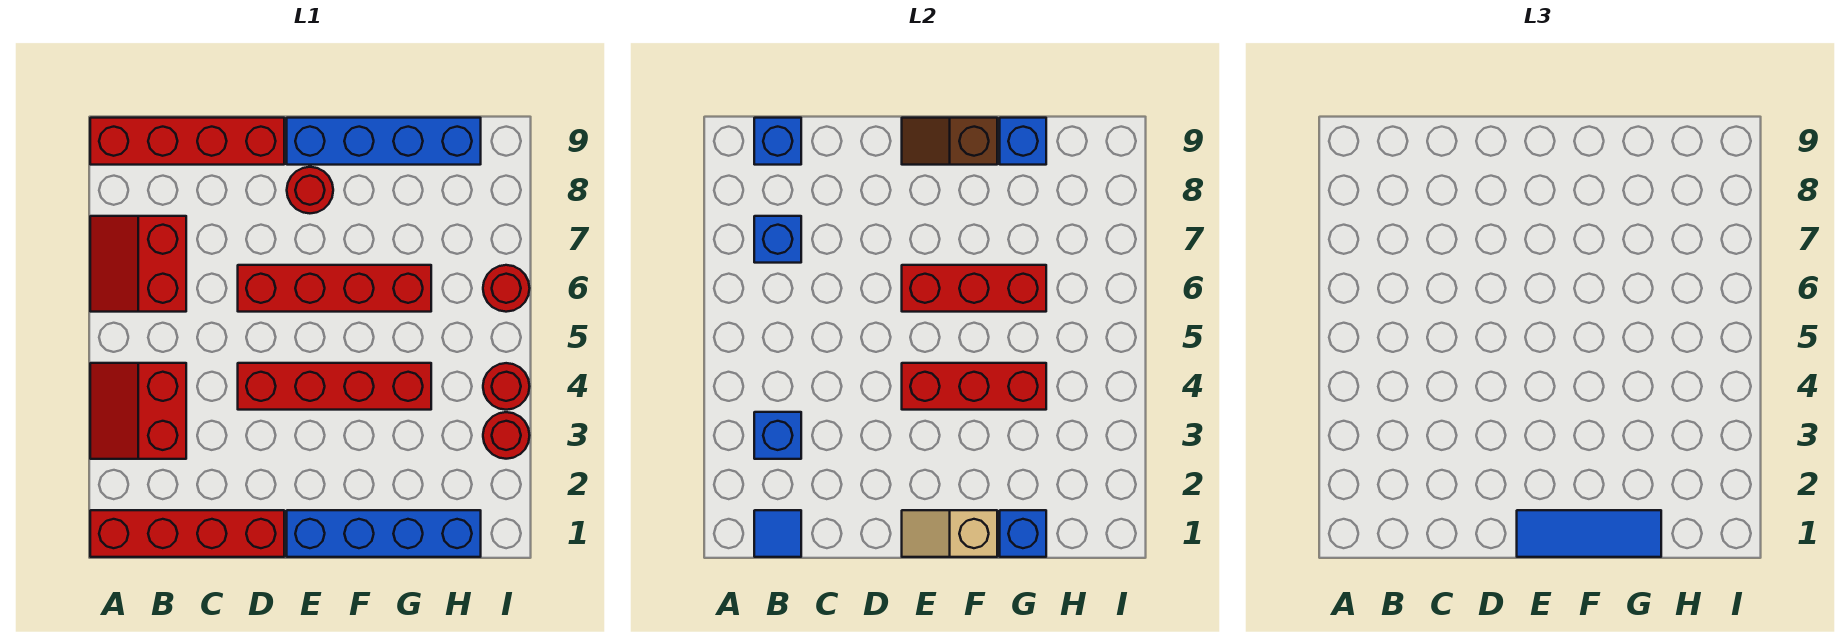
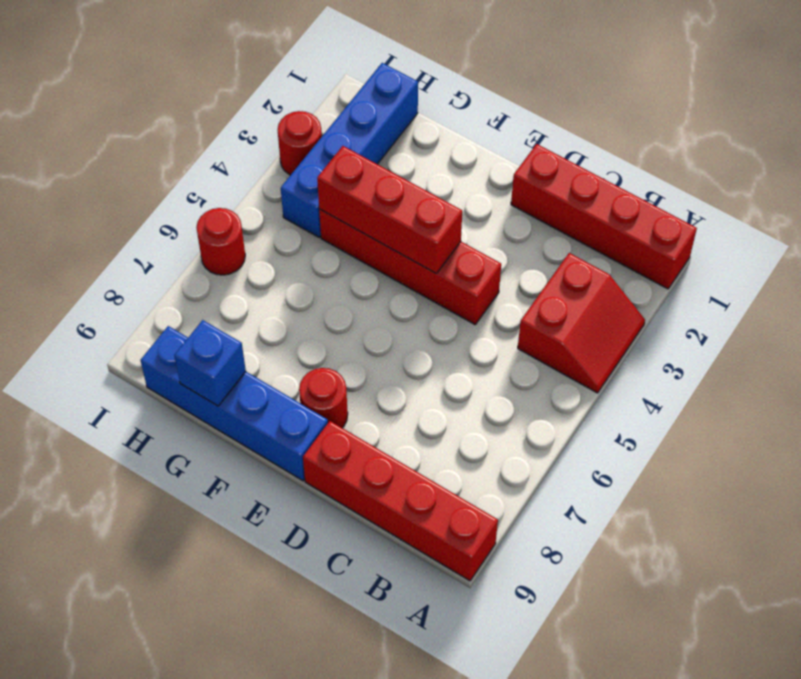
blue brick H1:H4 level 1 -> blue brick E1:H1 level 1
none -> red slope A6:B7 level 1 top B
none -> red brick D6:G6 level 1
none -> red round brick I4 level 1

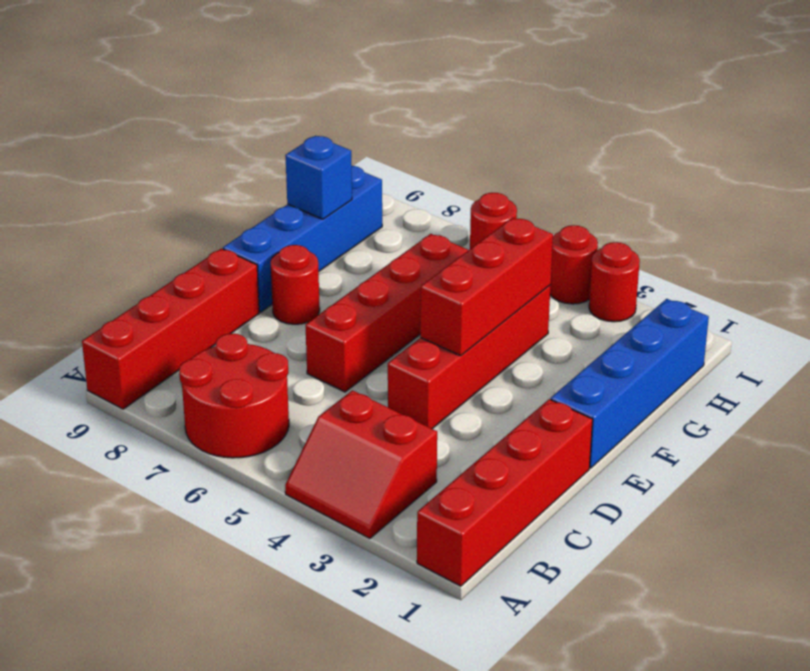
red round brick A6:B7 level 1 -> red slope A6:B7 level 1 top B
none -> blue tile B1 level 2
none -> blue brick B3 level 2
none -> blue brick B7 level 2

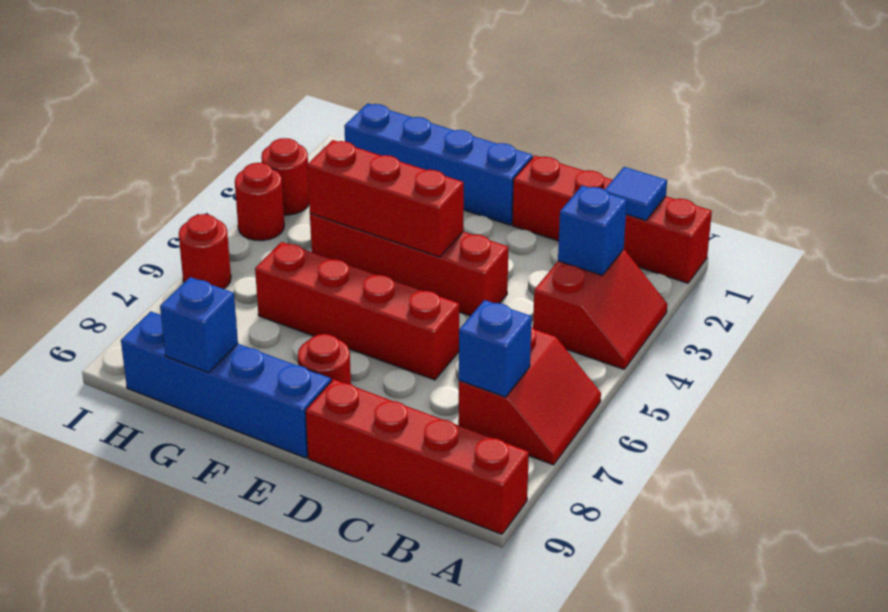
none -> blue brick B9 level 2
none -> tan slope E1:F1 level 2 top F
none -> red brick E6:G6 level 2

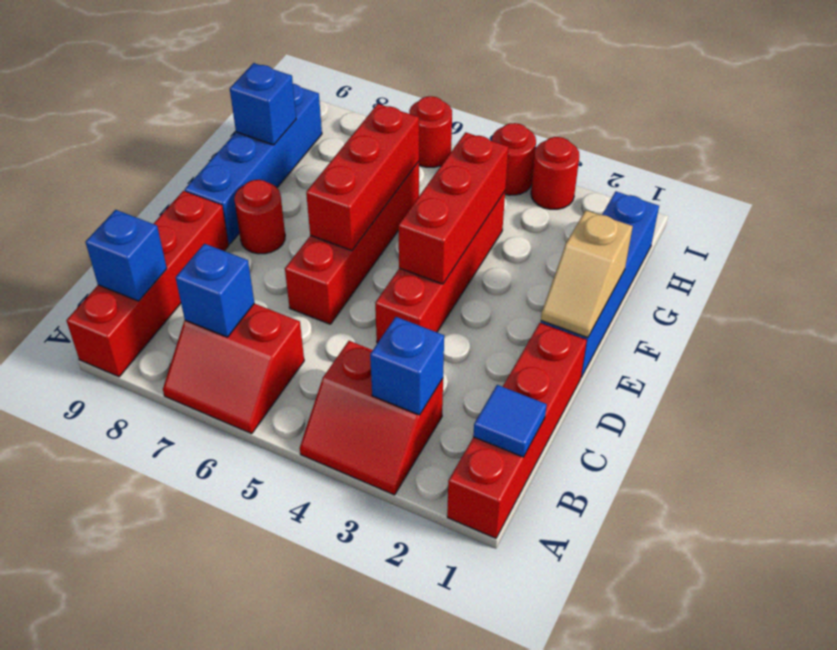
none -> brown slope E9:F9 level 2 top F
none -> blue brick G1 level 2
none -> blue tile E1:G1 level 3

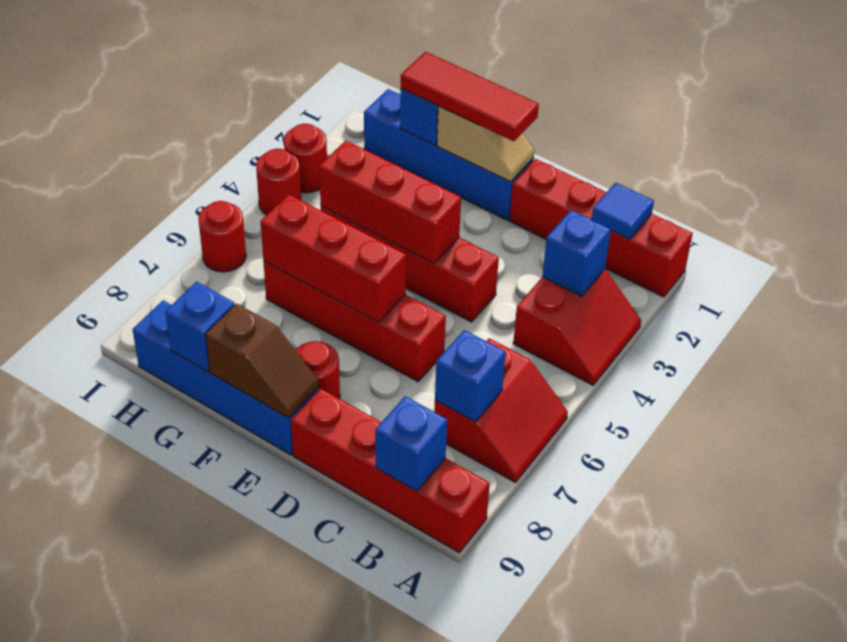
red tile E1:G1 level 3 -> blue tile E1:G1 level 3

